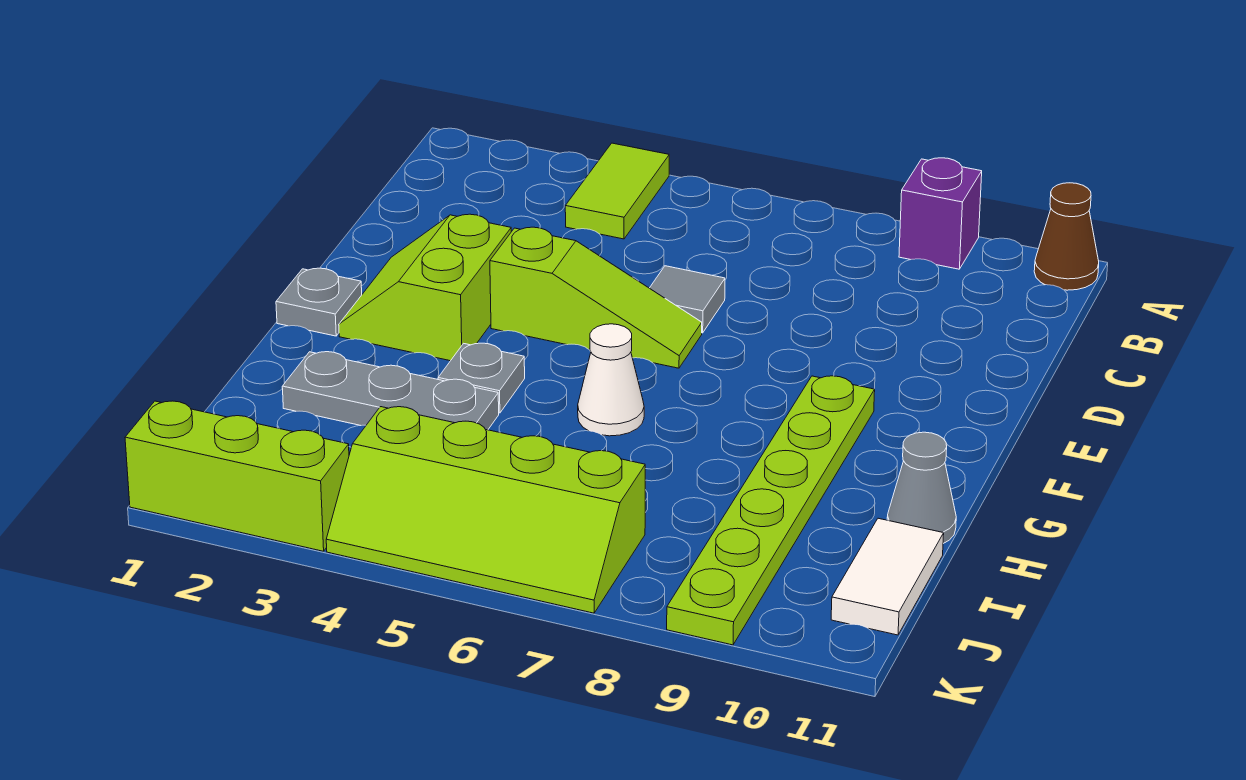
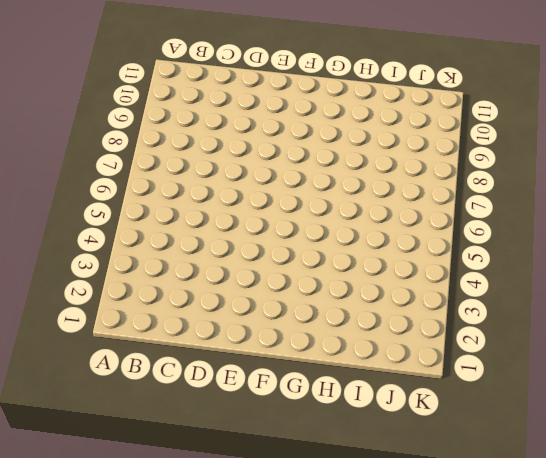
none -> lime tile A4:B4 level 1
none -> purple brick A9 level 1
none -> brown cone A11 level 1

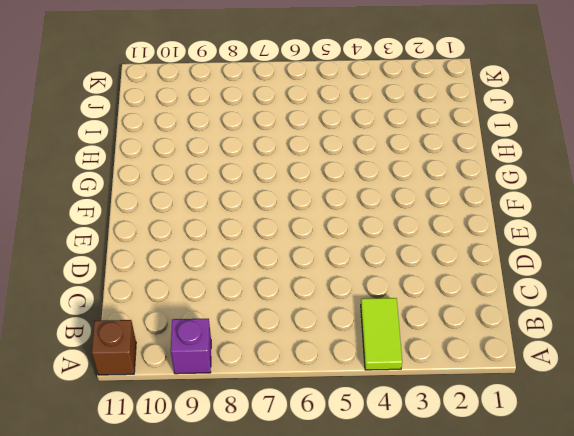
brown brick A11 level 1 -> brown cone A11 level 1
none -> grey tile D6 level 1
none -> lime slope E2:F3 level 1 top 3
none -> lime slope E4:E6 level 1 top 4

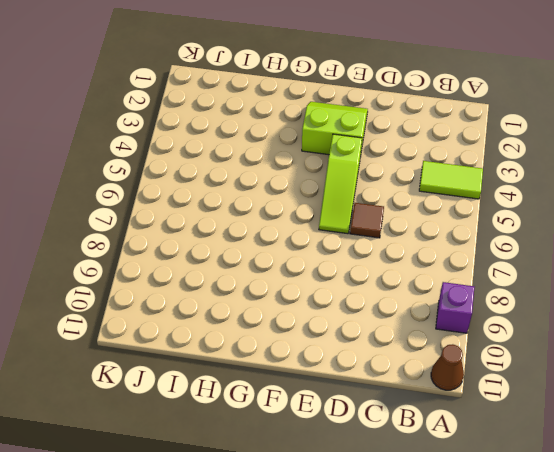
brown tile D6 level 1 -> grey tile D6 level 1
none -> grey plate F1 level 1
none -> lime plate F9:K9 level 1
none -> grey plate G4 level 1

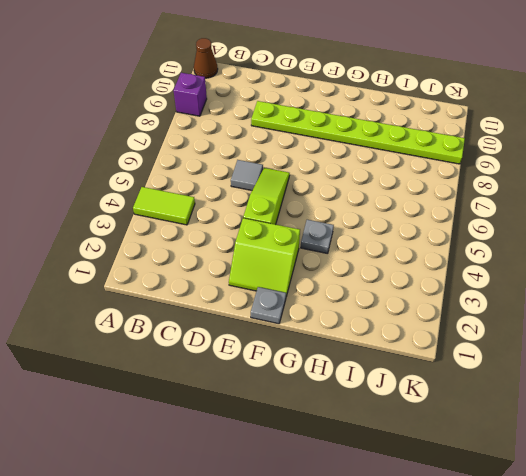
lime plate D9:K9 level 1 -> lime plate F9:K9 level 1
none -> white cone G6 level 1
none -> grey plate H2:H4 level 1
none -> grey cone H11 level 1

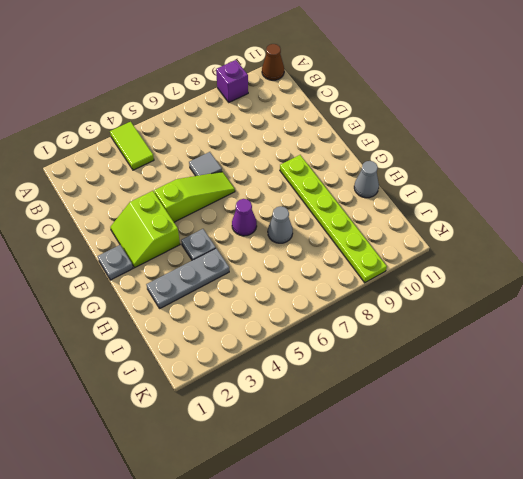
purple cone G6 level 1 -> white cone G6 level 1
grey cone H7 level 1 -> none
none -> white tile I11:J11 level 1
none -> lime slope J4:K7 level 1 top J
none -> lime brick K1:K3 level 1

